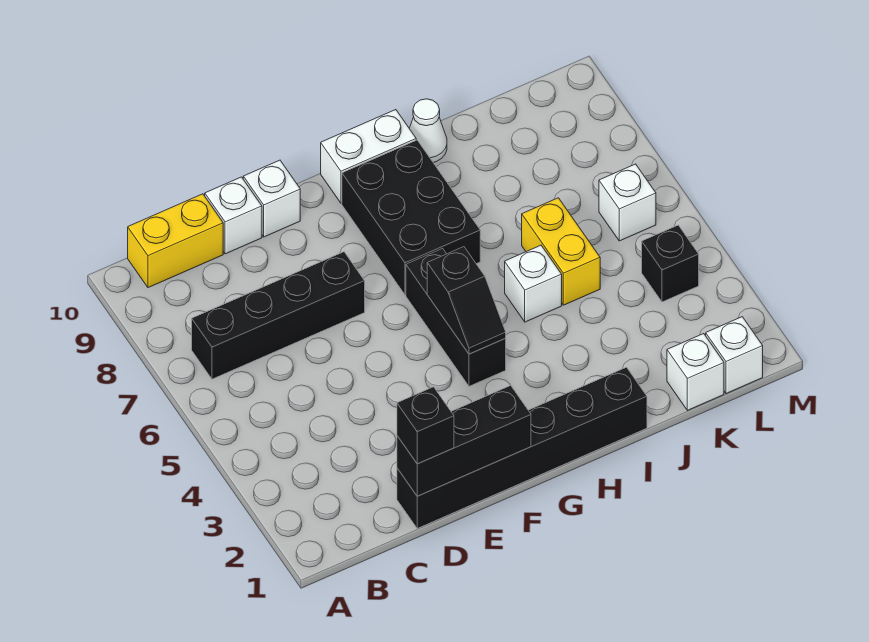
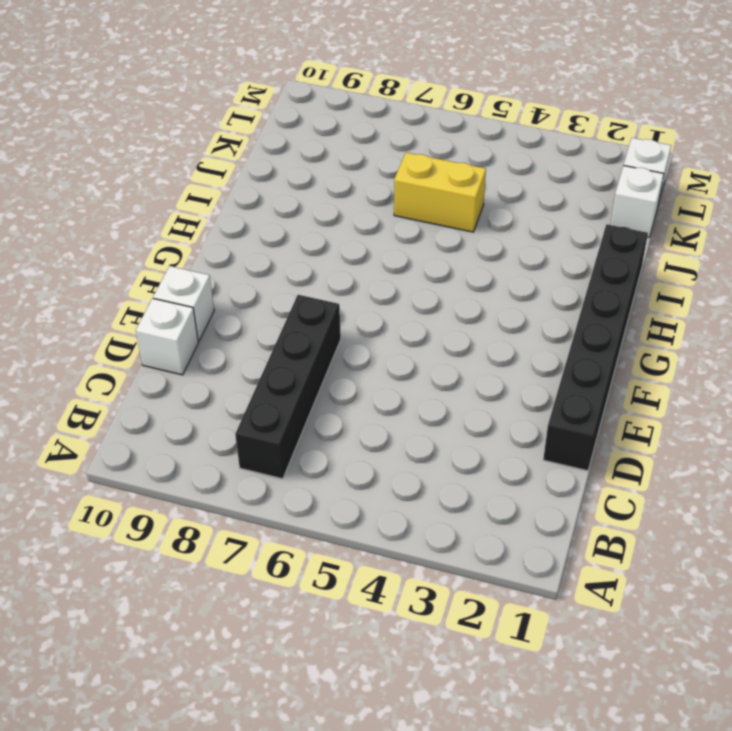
none -> yellow brick B10:C10 level 1
none -> black brick G4:G6 level 1
none -> black brick G7:H9 level 1

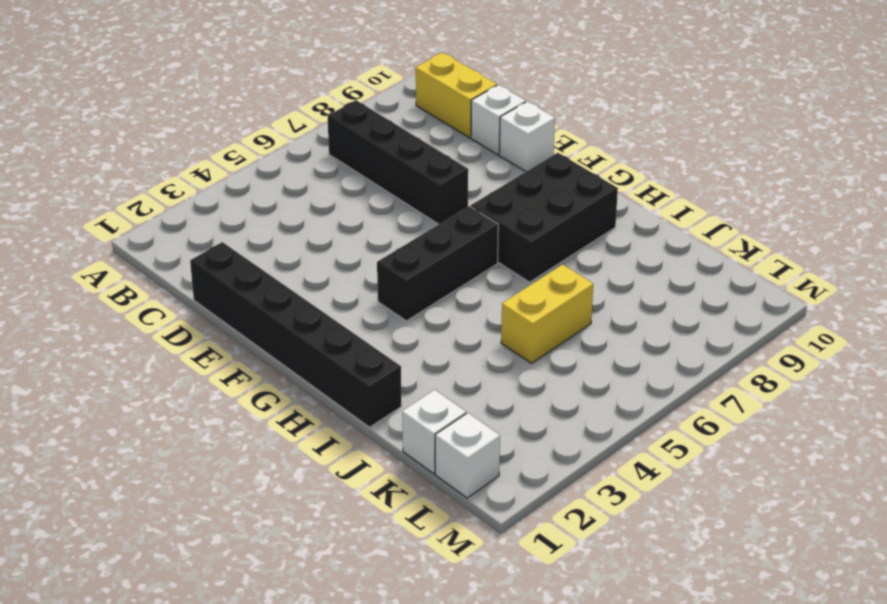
none -> white brick G10:H10 level 1
none -> white brick I5 level 1
none -> white cone I10 level 1

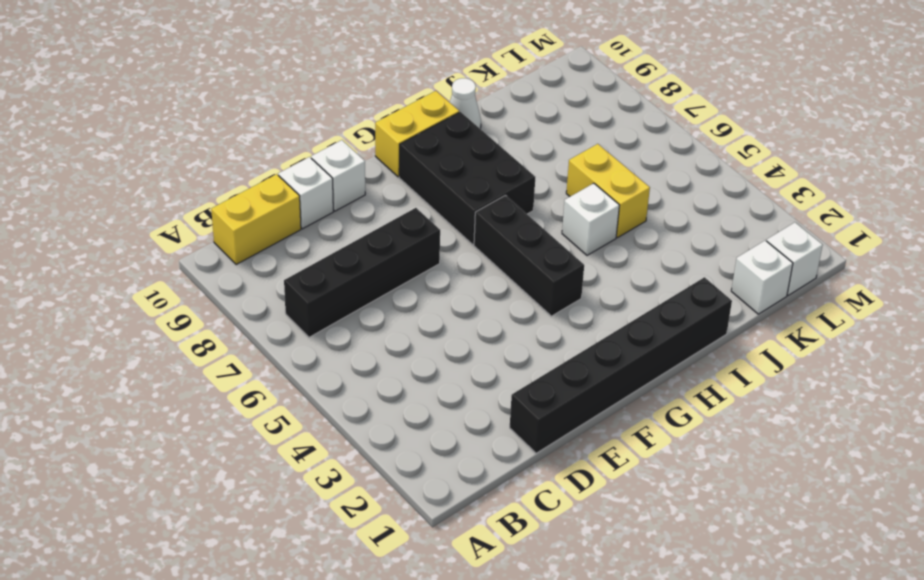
yellow brick G10:H10 level 1 -> white brick G10:H10 level 1
none -> black brick L4 level 1
none -> white brick L6 level 1
none -> black brick D1:F1 level 2

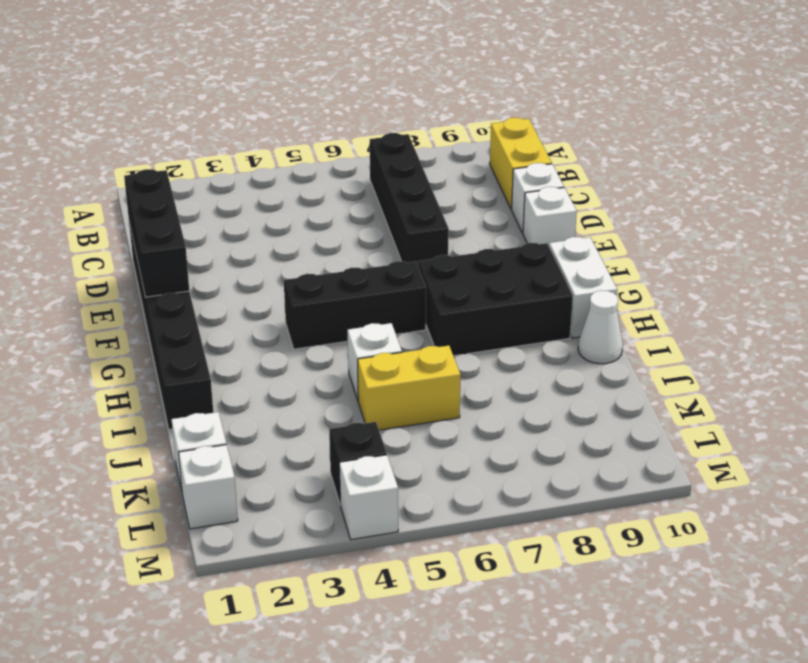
white brick M4 level 1 -> white brick L6 level 1
none -> black slope G4:G5 level 2 top 5
none -> black brick D1 level 3

